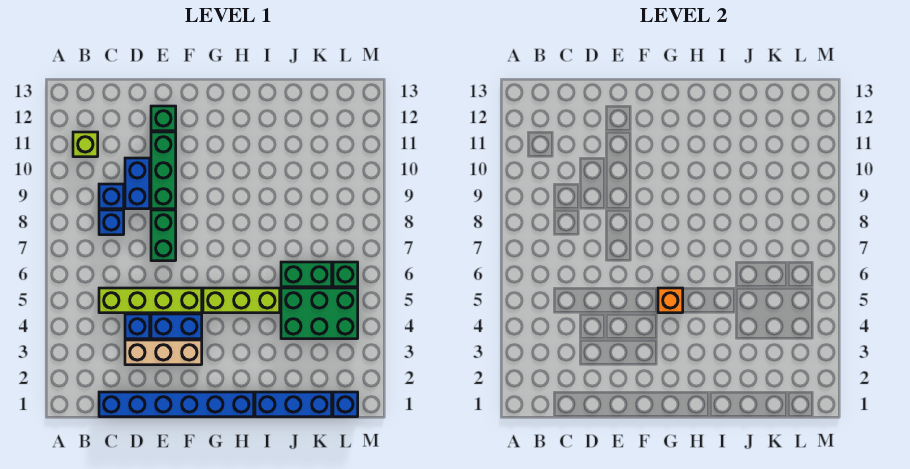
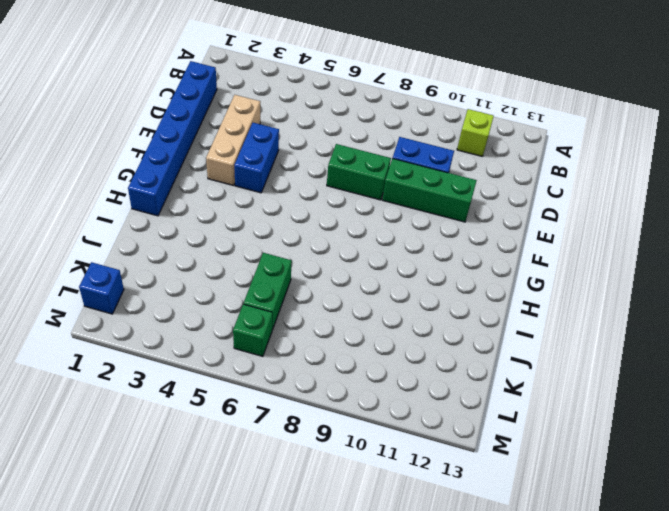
none -> lime brick C5:F5 level 1
none -> blue brick C8 level 1
none -> blue brick C9 level 1

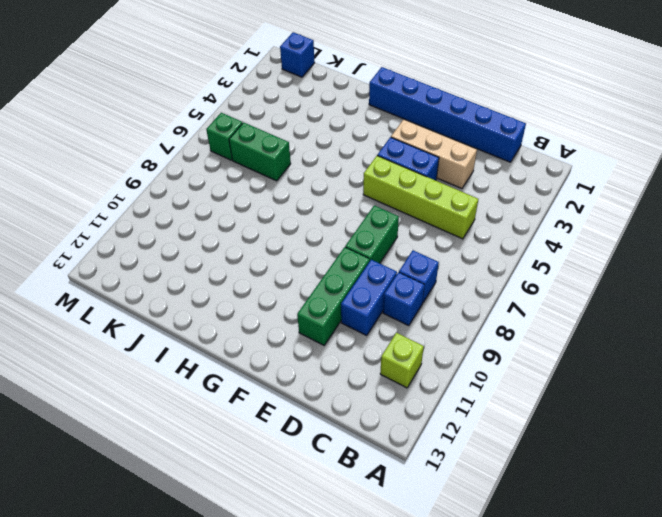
none -> blue brick D4 level 1
none -> green brick E12 level 1
none -> lime brick G5:I5 level 1

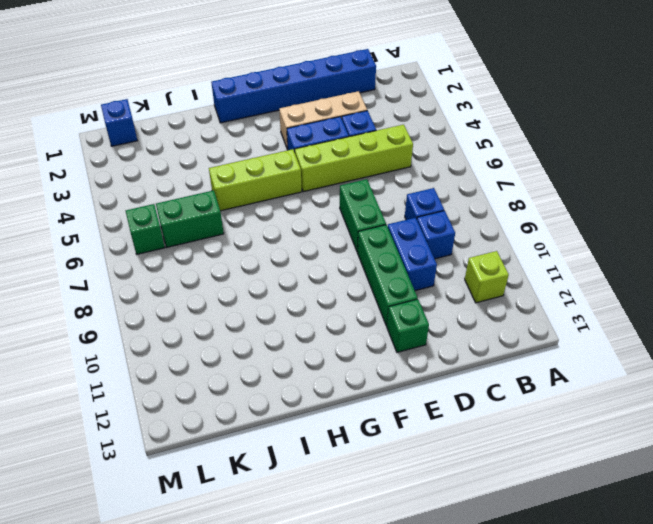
none -> blue brick I1:K1 level 1
none -> green brick J4:L5 level 1
none -> orange brick G5 level 2

